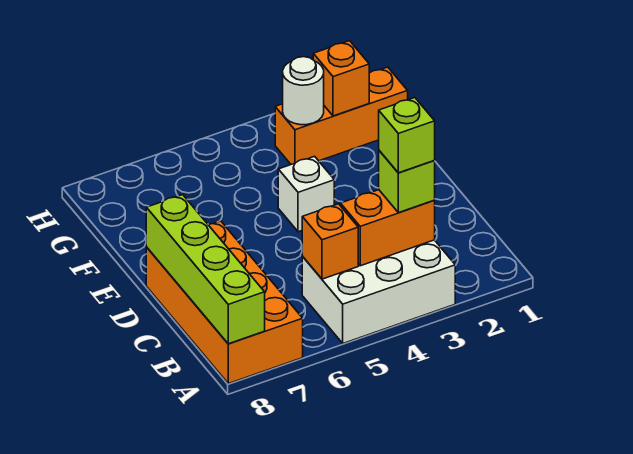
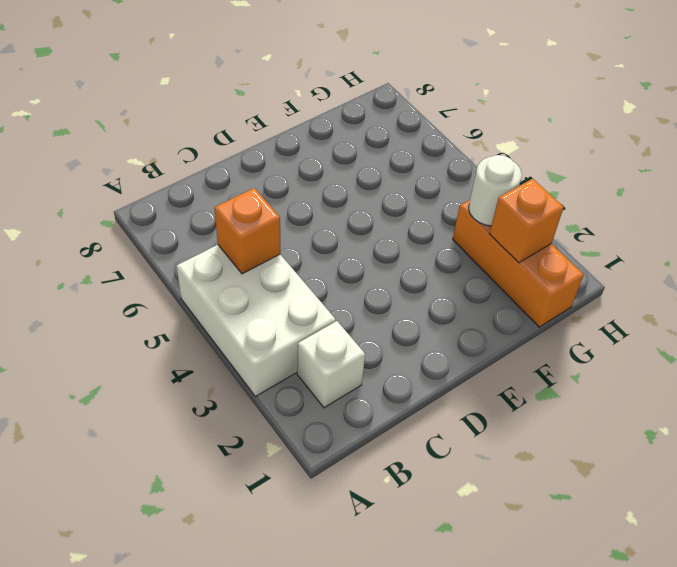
white brick B2 level 1 -> white brick E4 level 1
none -> orange brick A7:D8 level 1
none -> lime brick A8:D8 level 2

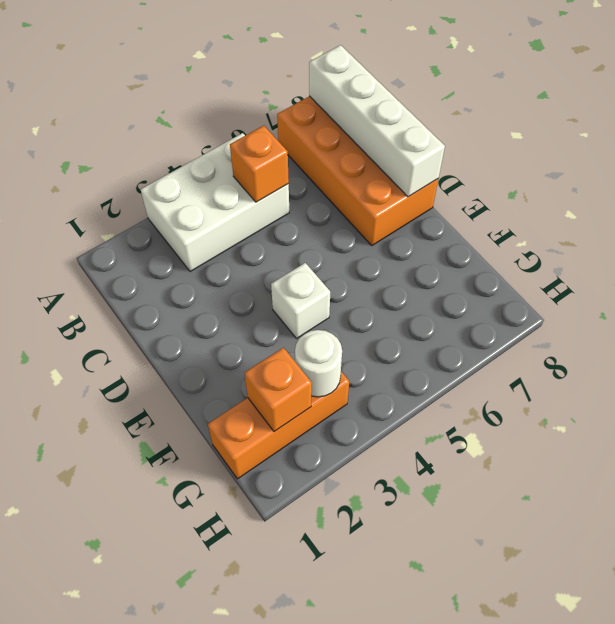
white brick A8:D8 level 2 -> lime brick A8:D8 level 2
none -> orange brick B3:B4 level 2
none -> lime brick B3 level 3

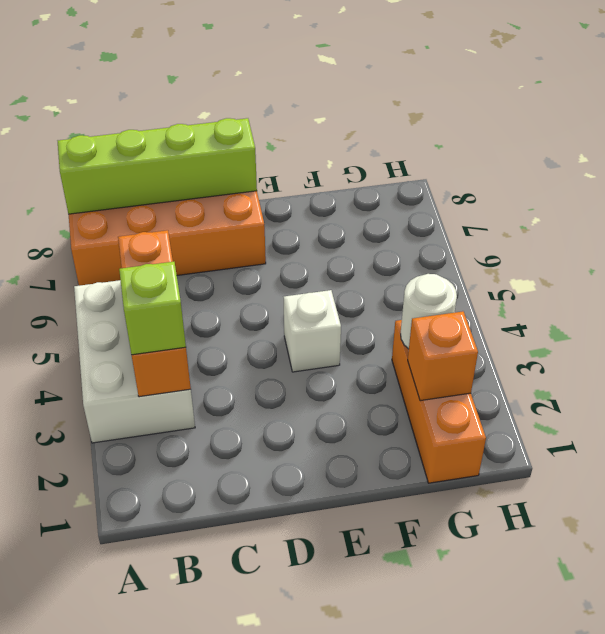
none -> lime brick B3 level 4

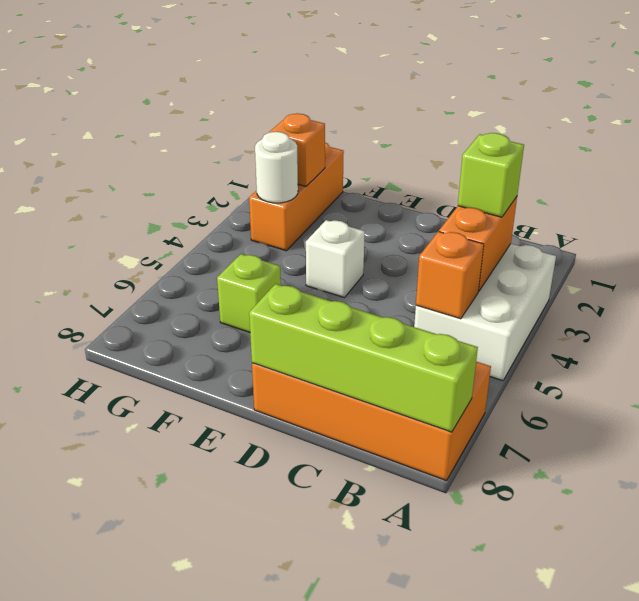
lime brick F6 level 1 -> lime brick B3 level 4

